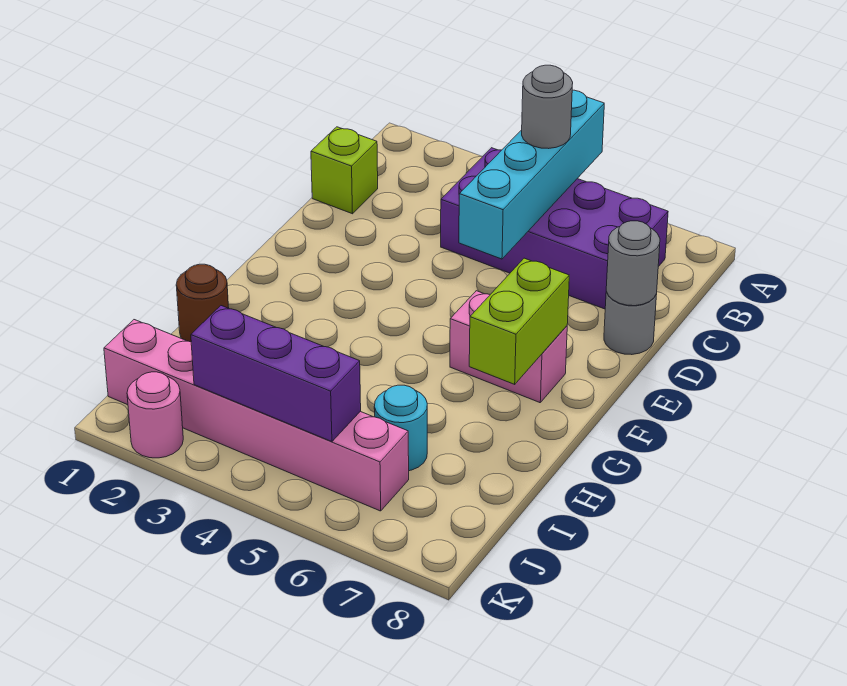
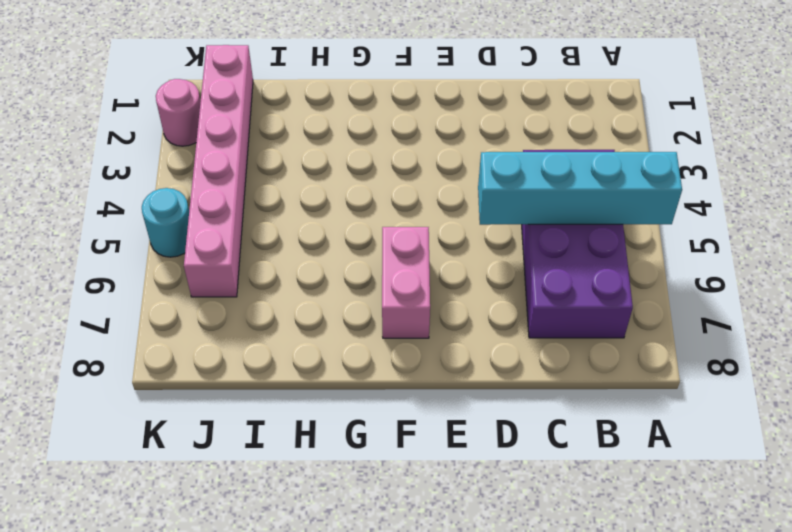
cyan round brick K5 level 1 -> cyan round brick I6 level 1
none -> lime brick C1 level 1
none -> grey round brick D8 level 1
none -> brown round brick H1 level 1

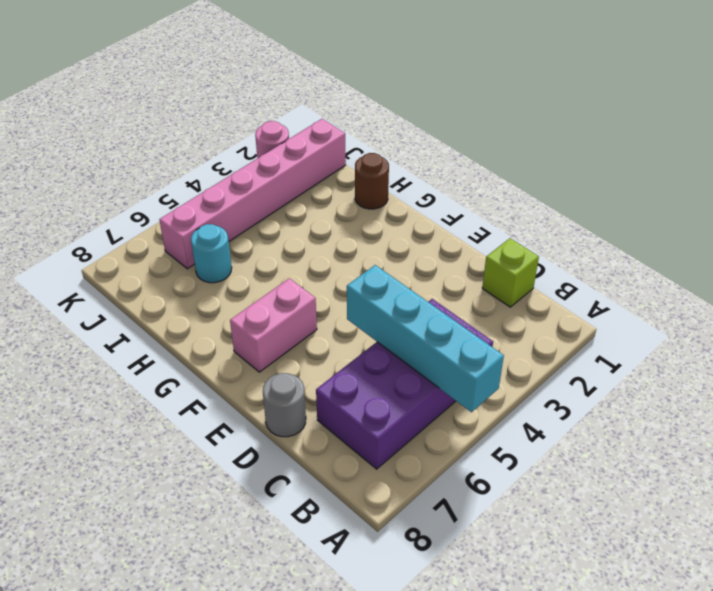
none -> grey round brick D8 level 2
none -> lime brick F7:G7 level 2
none -> purple brick J3:J5 level 2

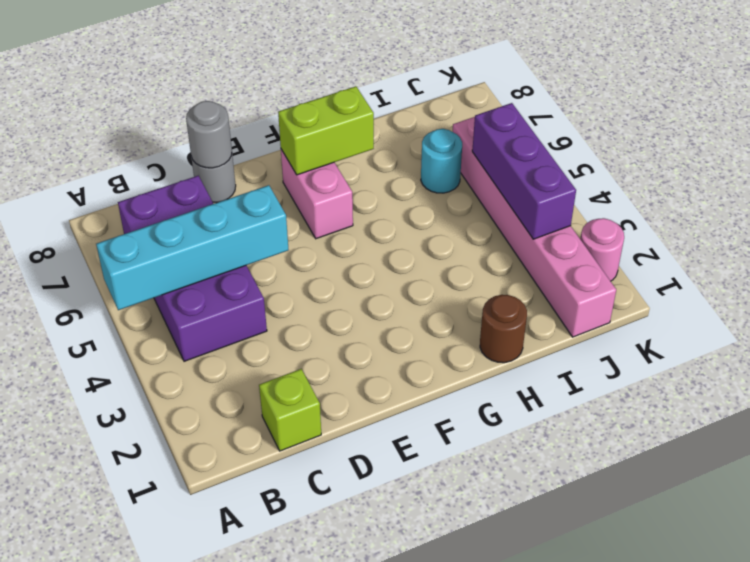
none -> grey round brick B5 level 3

